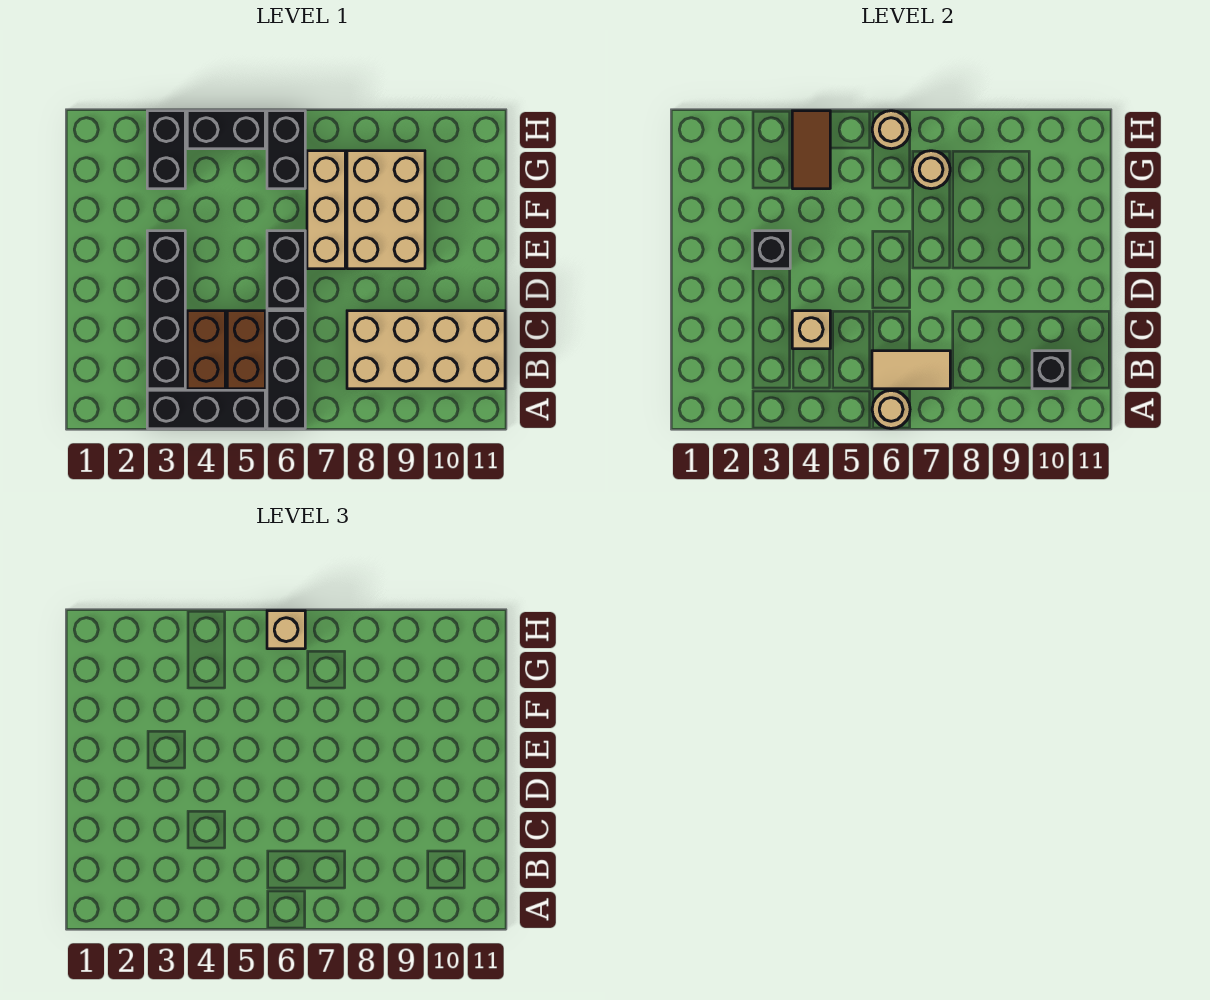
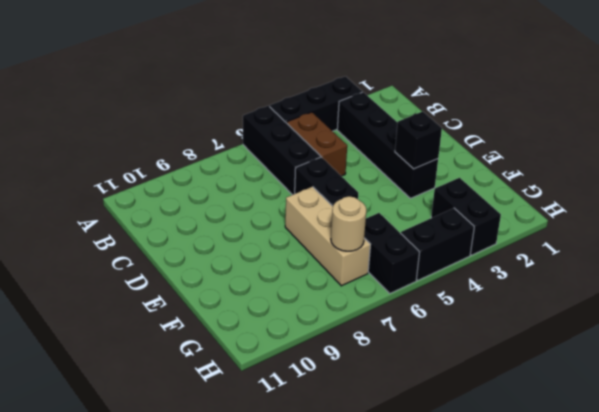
none -> brown brick B4:C4 level 1
none -> tan brick B8:C11 level 1
none -> tan brick E8:G9 level 1

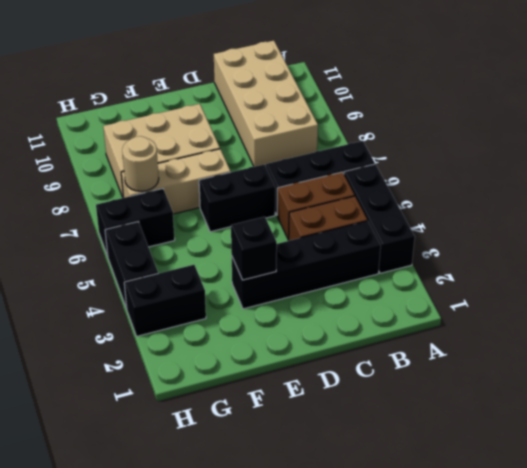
none -> tan round brick A6 level 2
none -> tan tile B6:B7 level 2
none -> black brick B10 level 2

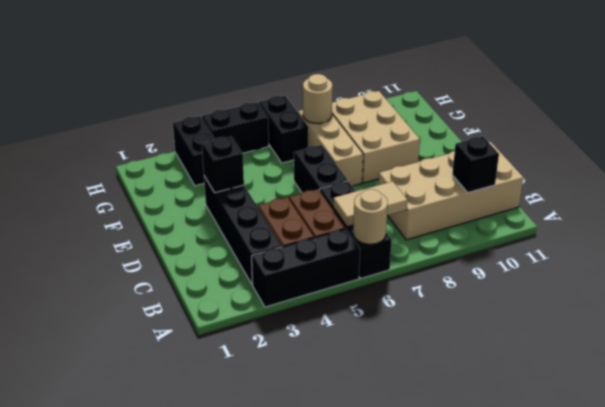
none -> tan brick C4 level 2
none -> brown tile G4:H4 level 2
none -> tan round brick H6 level 2

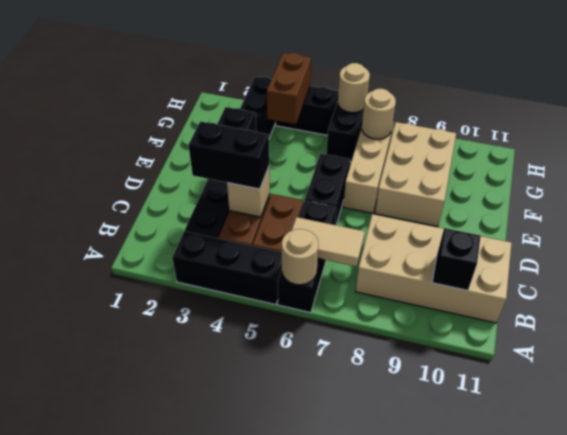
black brick C3:C4 level 3 -> none
brown brick G4:H4 level 2 -> brown tile G4:H4 level 2
none -> tan brick H6 level 3

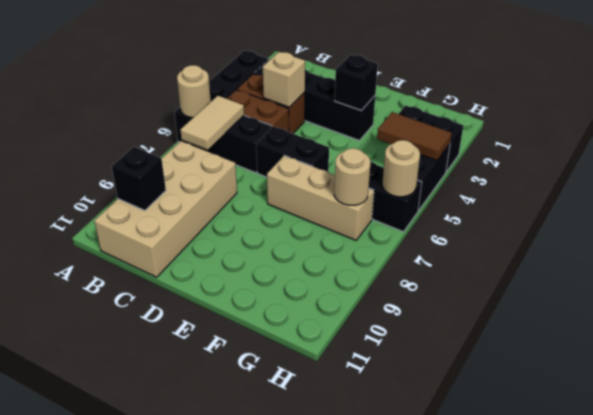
none -> tan brick E8:G9 level 1
none -> tan brick H6 level 3

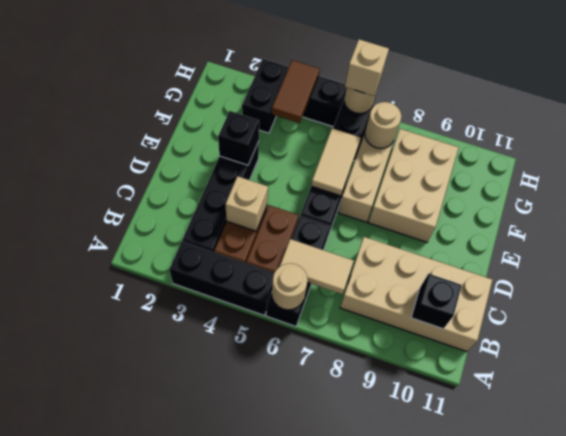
tan tile E6:F6 level 2 -> none

